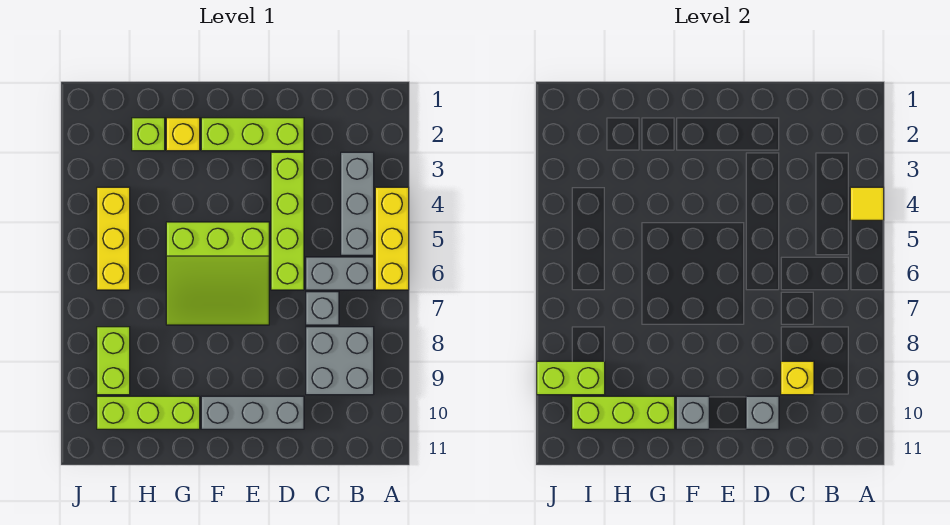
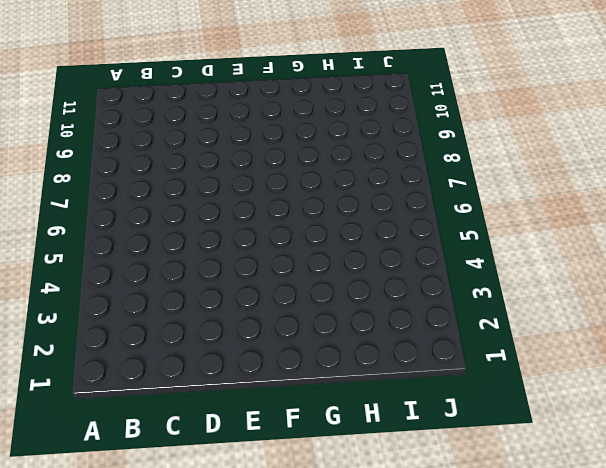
none -> yellow brick A4:A6 level 1
none -> grey brick B3:B5 level 1
none -> grey brick B6:C6 level 1

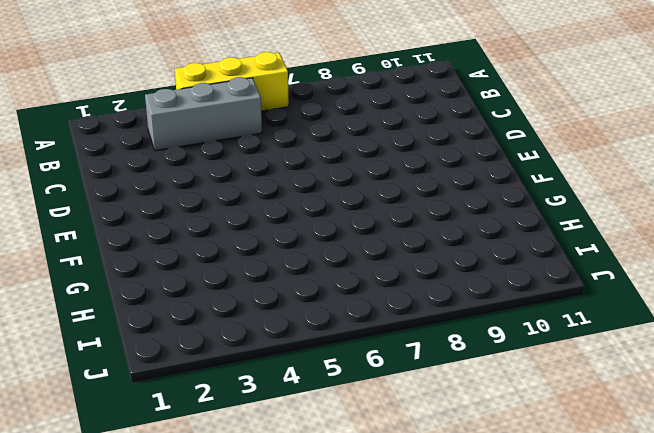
none -> grey brick B6:C6 level 1
none -> grey brick B8:C9 level 1
none -> grey brick C7 level 1

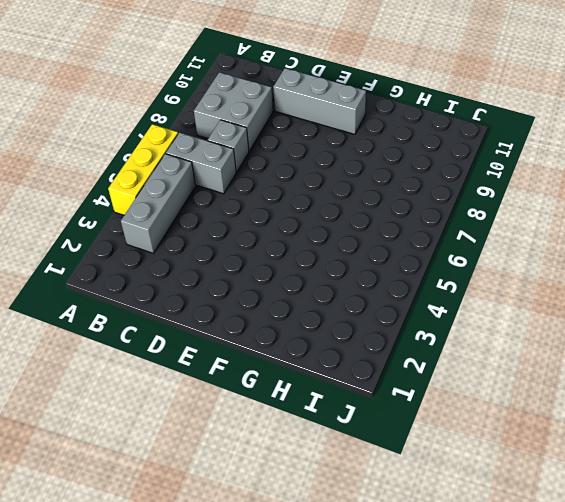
none -> lime brick D2:F2 level 1
none -> lime brick D3:D6 level 1
none -> lime slope E5:G7 level 1 top 5

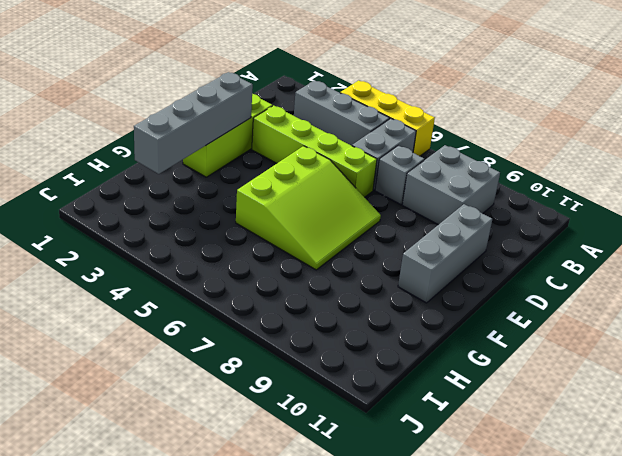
grey brick E2:H2 level 2 -> none
none -> yellow brick G2 level 1
none -> lime brick G10:I10 level 1
none -> lime brick H2 level 1

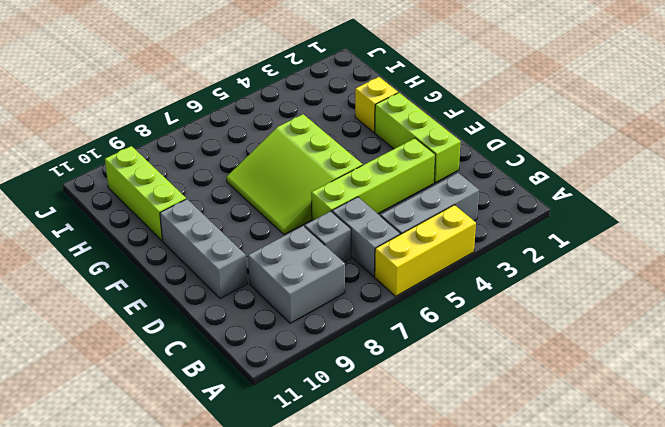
none -> lime brick H2 level 1
none -> yellow brick I4:I6 level 1
none -> lime brick I8:I9 level 1

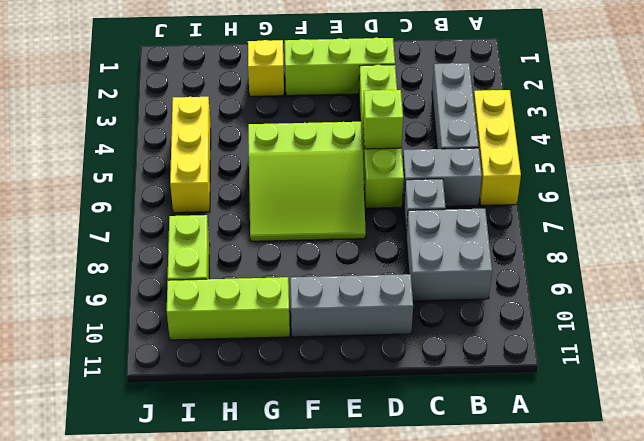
lime brick D5 level 2 -> lime brick H2 level 1
none -> yellow tile A4 level 2
none -> yellow brick C9 level 2
none -> grey brick D10 level 2

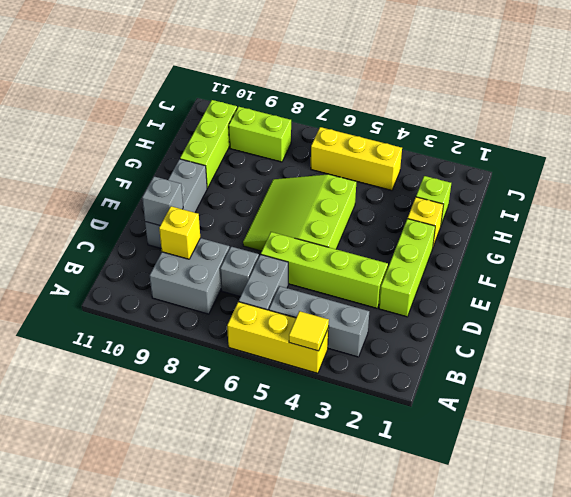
none -> grey brick F10 level 2
none -> lime brick G10:I10 level 2
none -> lime brick I9:J9 level 2

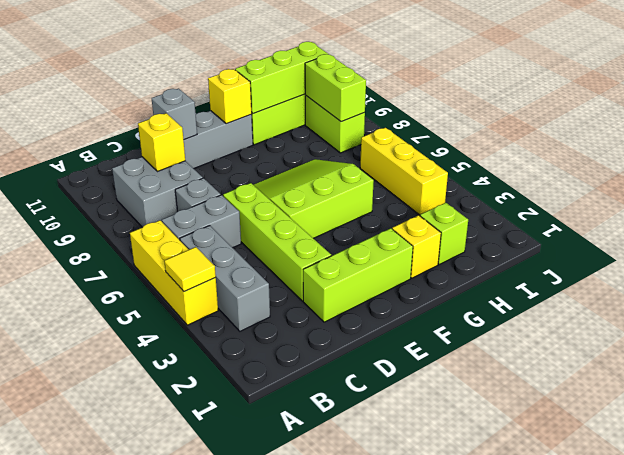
yellow brick F10 level 2 -> grey brick F10 level 2
lime brick I8:I9 level 2 -> lime brick I9:J9 level 2

